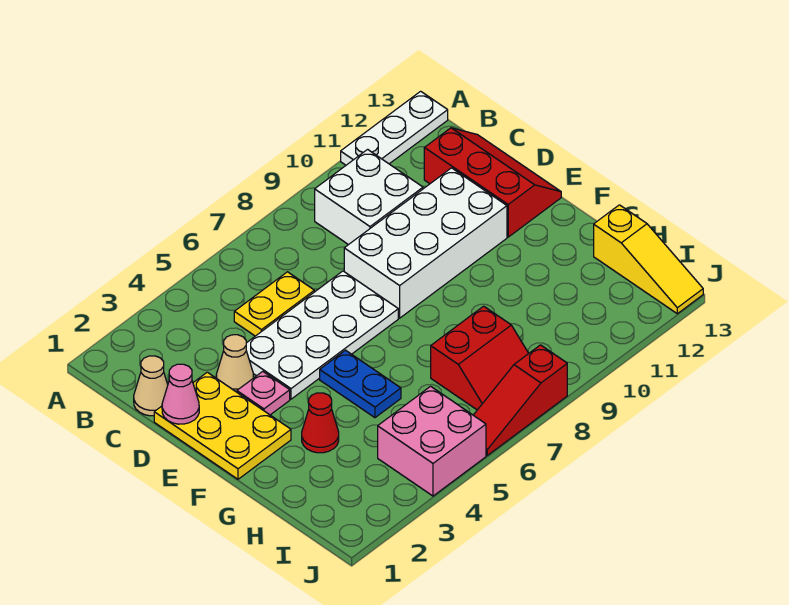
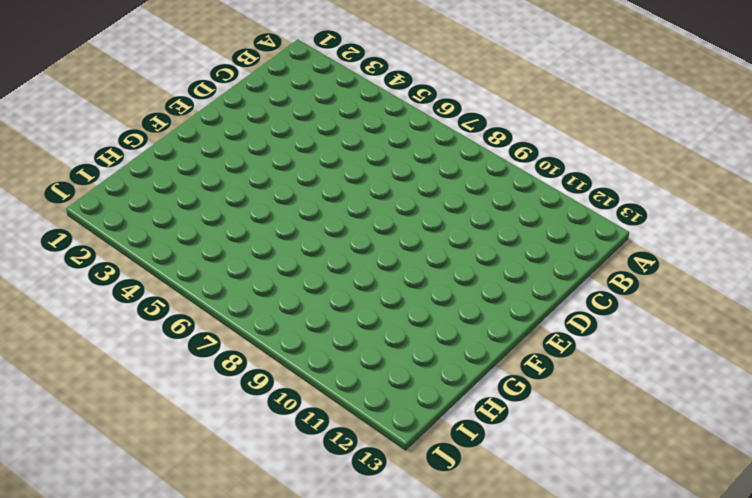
none -> white plate A11:A13 level 1
none -> white brick B9:C10 level 1
none -> tan cone C1 level 1

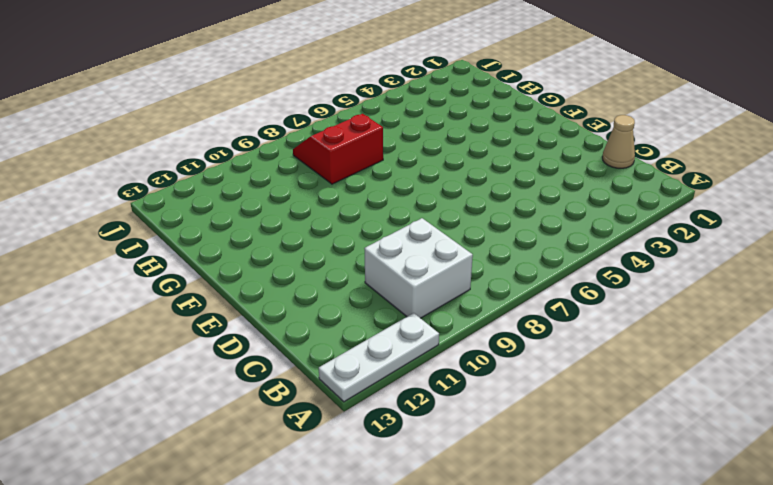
none -> yellow plate C5:C6 level 1
none -> red slope C12:E13 level 1 top 12
none -> yellow plate D1:F2 level 1

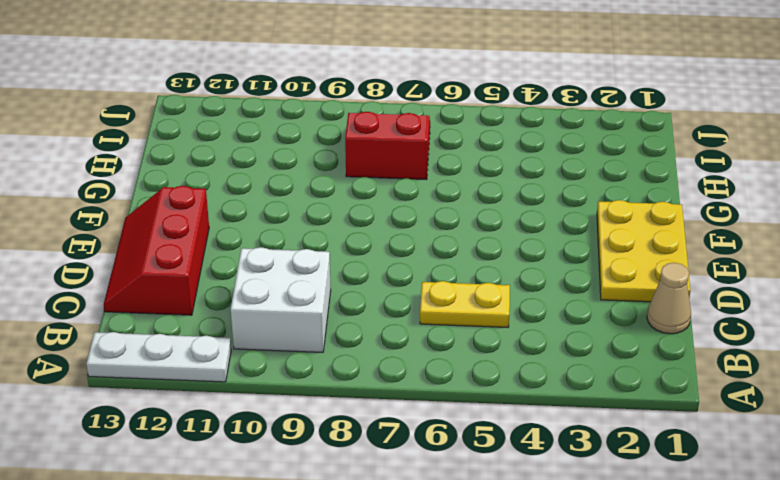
none -> tan cone D3 level 1
none -> white plate D4:E7 level 1
none -> white brick D8:E11 level 1

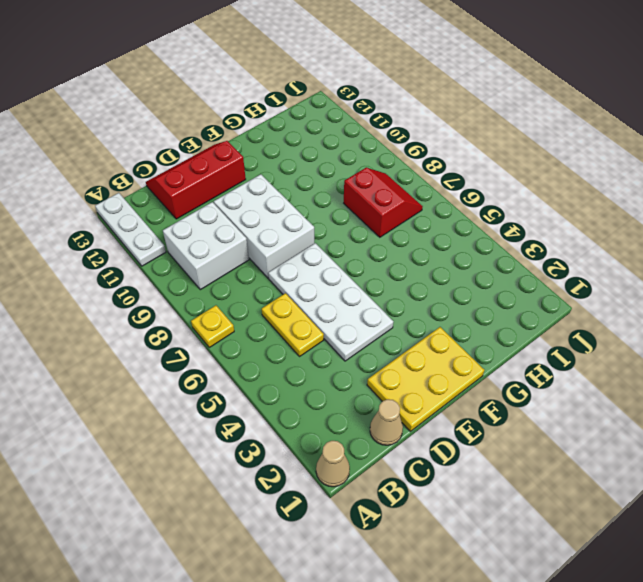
tan cone A1 level 1 -> tan cone D3 level 1
yellow plate A7 level 1 -> none
white brick D8:E10 level 1 -> white brick D8:E11 level 1
none -> pink plate E3 level 1
none -> blue plate F5:G5 level 1
none -> red cone G3 level 1

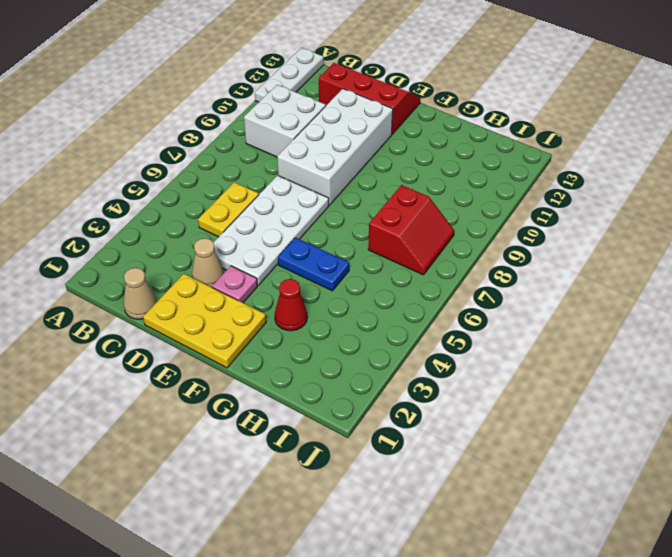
none -> yellow slope H13:J13 level 1 top H
none -> pink brick I4:J5 level 1
none -> red slope J6:J8 level 1 top 8

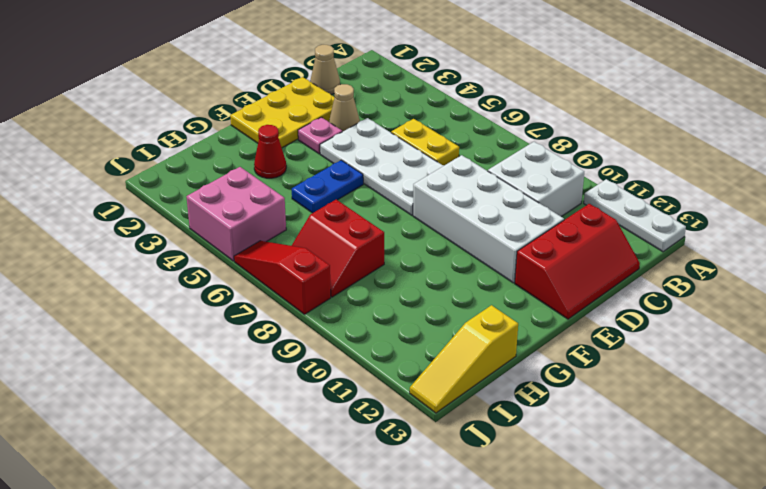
none -> pink cone D1 level 2

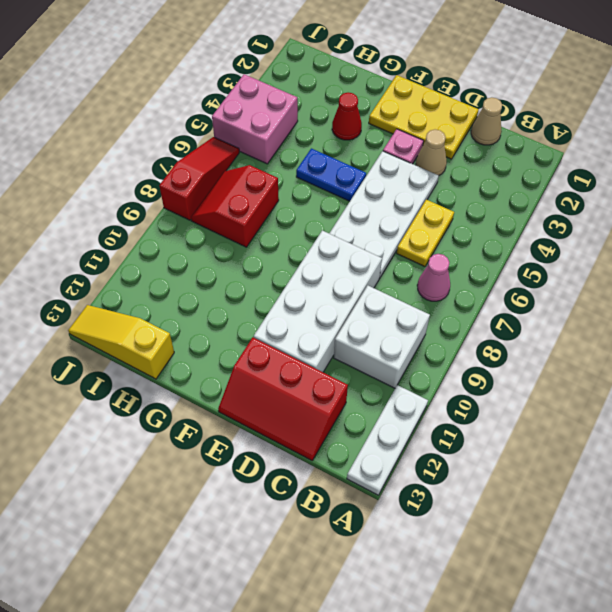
pink cone B7 level 1 -> pink cone D1 level 2

